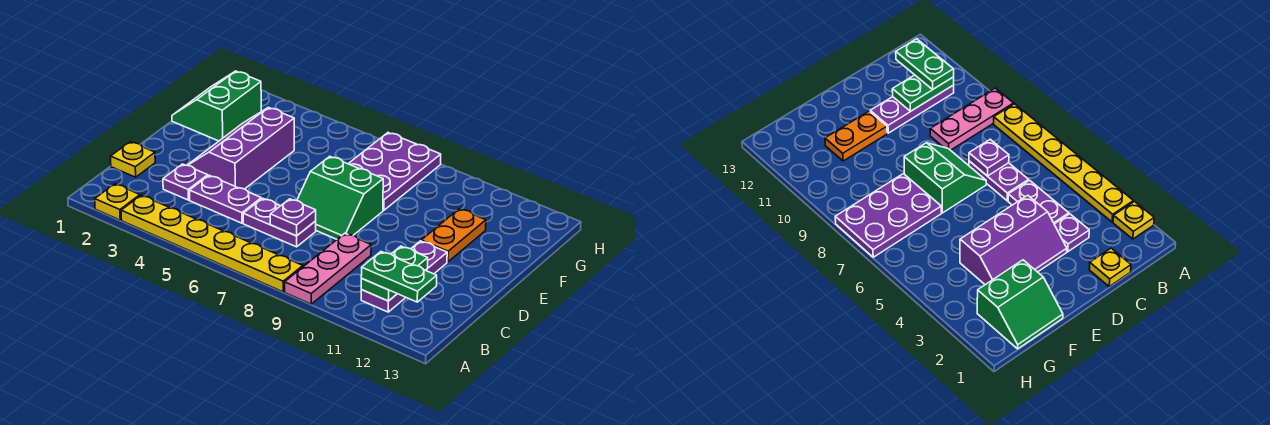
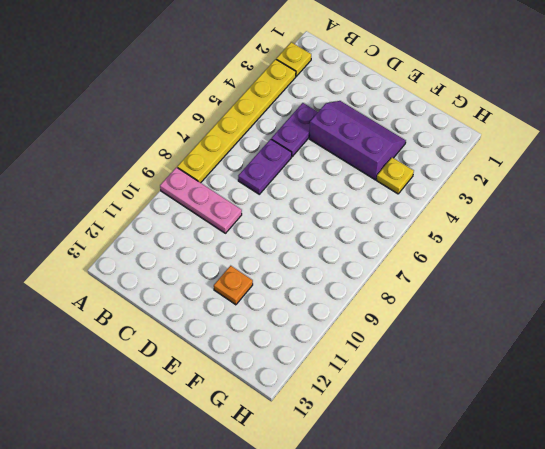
orange plate E11 level 1 -> orange plate E11:F11 level 1
yellow plate G4 level 1 -> yellow plate C1 level 1
none -> purple plate B11:D11 level 1
none -> purple plate C3 level 1
none -> green slope D7:E8 level 1 top E

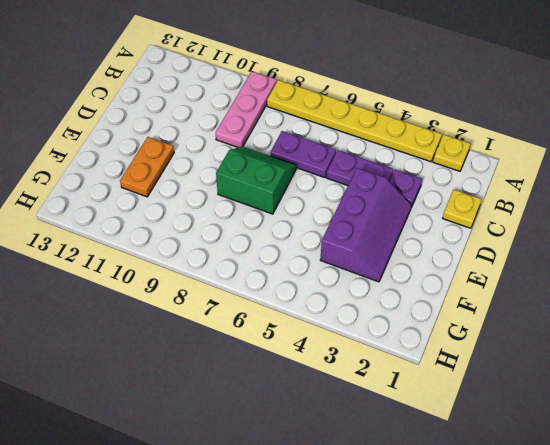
none -> purple plate B11:D11 level 1
none -> green slope F1:G2 level 1 top 2
none -> purple plate F7:H8 level 1

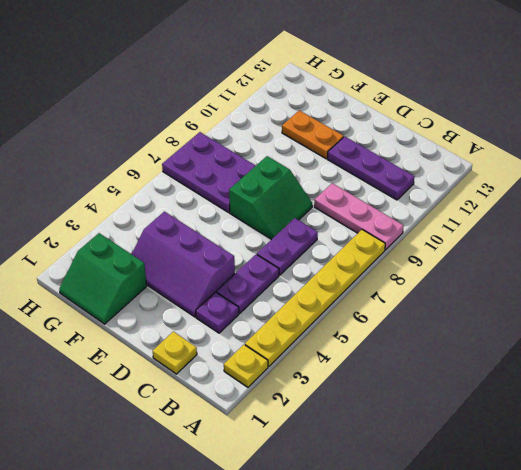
none -> green plate B11:C11 level 2
none -> purple plate C7 level 2
none -> green plate B11:B12 level 3

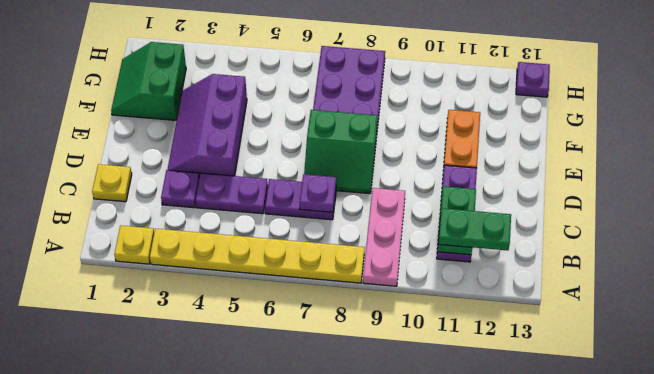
purple plate H13 level 1 -> none

